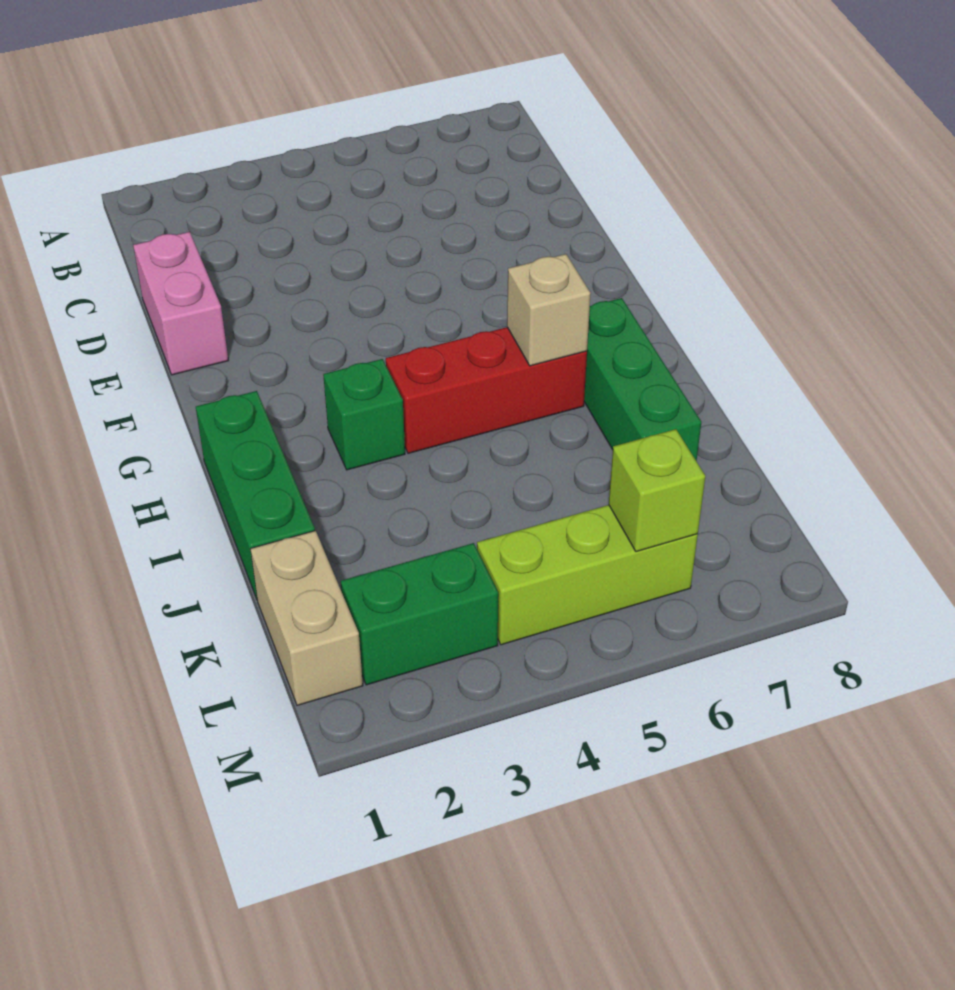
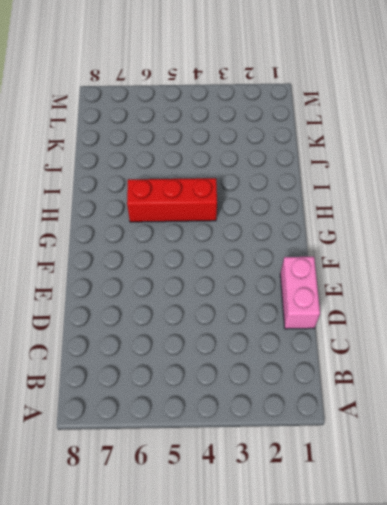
none -> green brick H1:J1 level 1
none -> green brick H3 level 1

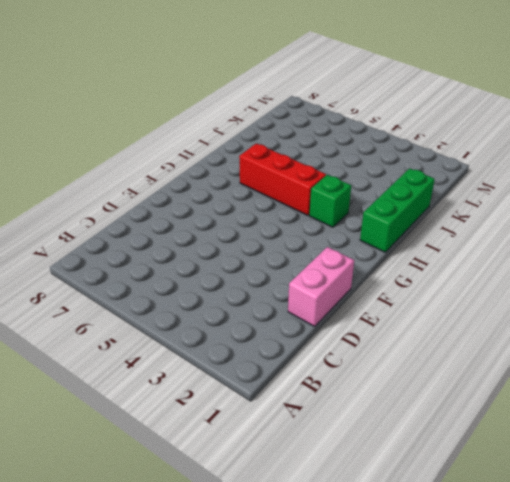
none -> green brick H7:J7 level 1
none -> tan brick K1:L1 level 1

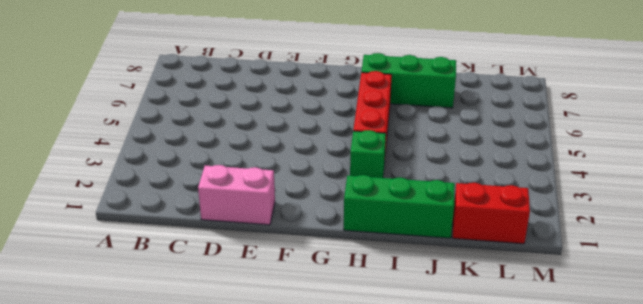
red brick K1:L1 level 1 -> tan brick K1:L1 level 1
none -> green brick L2:L3 level 1
none -> lime brick L4:L6 level 1

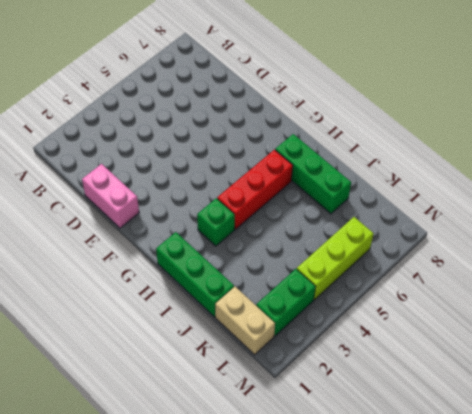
none -> tan brick H6 level 2
none -> lime brick L6 level 2

